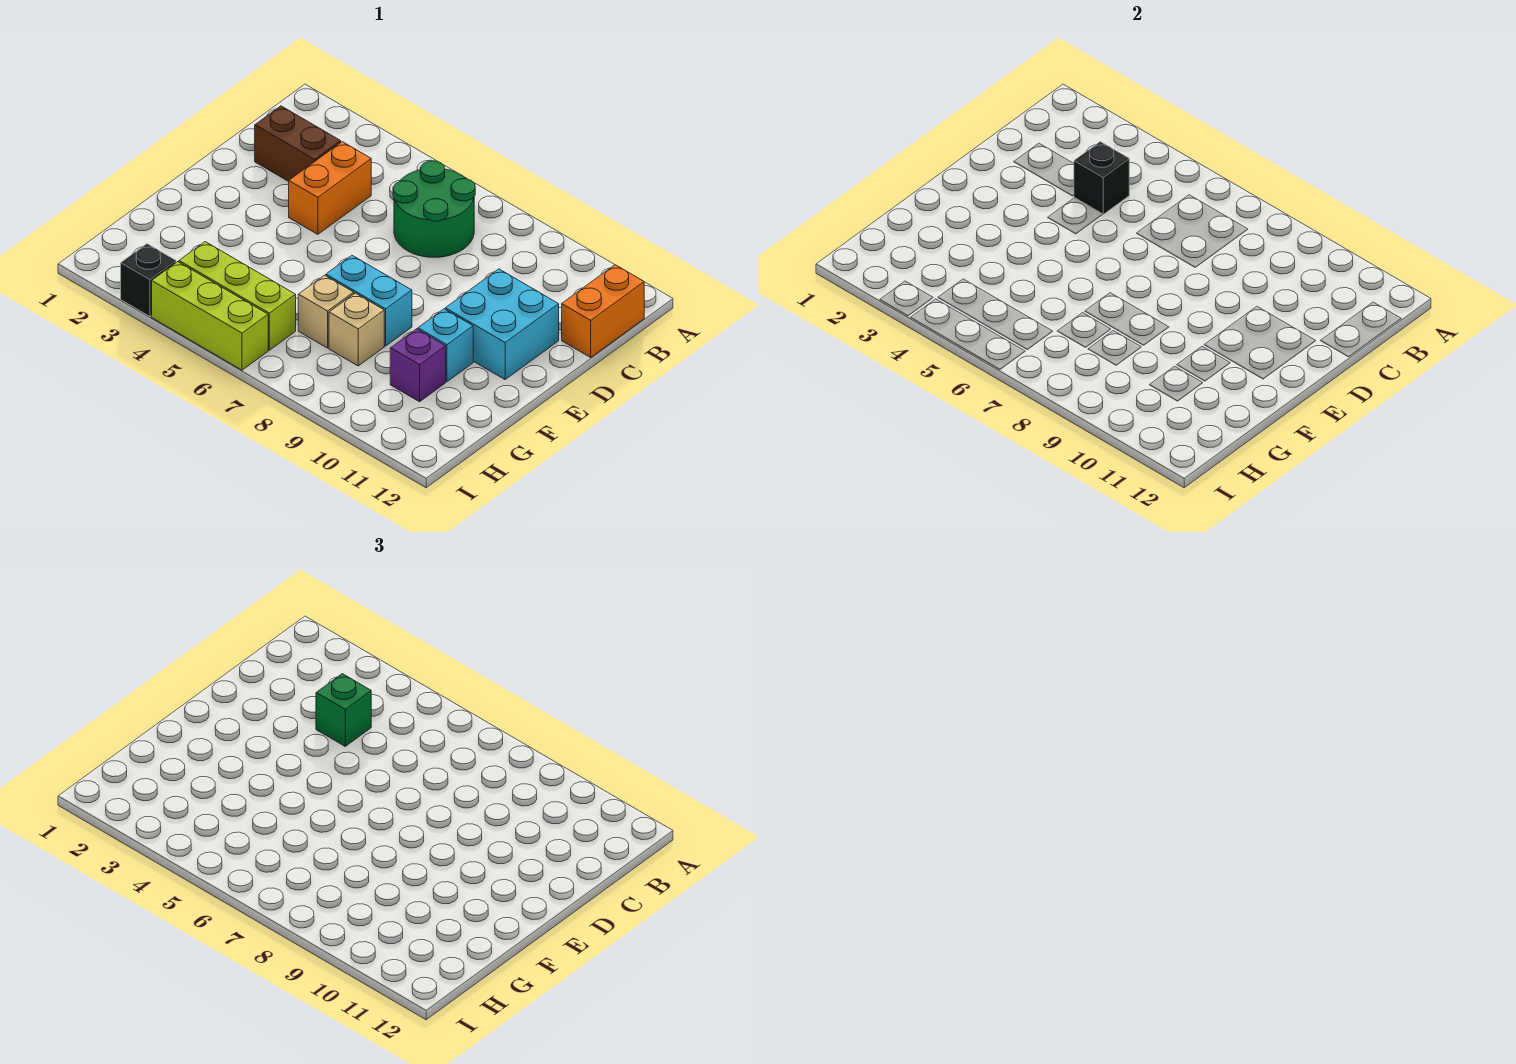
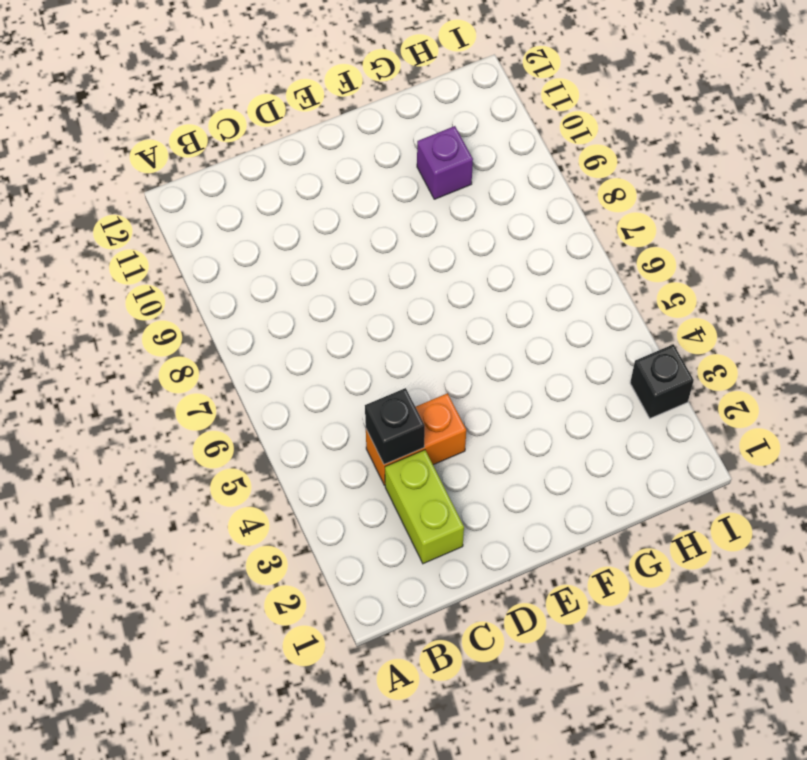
lime brick C2:C3 level 1 -> brown brick C2:C3 level 1
none -> green round brick B6:C7 level 1
none -> orange brick B12:C12 level 1
none -> cyan brick D10:E11 level 1

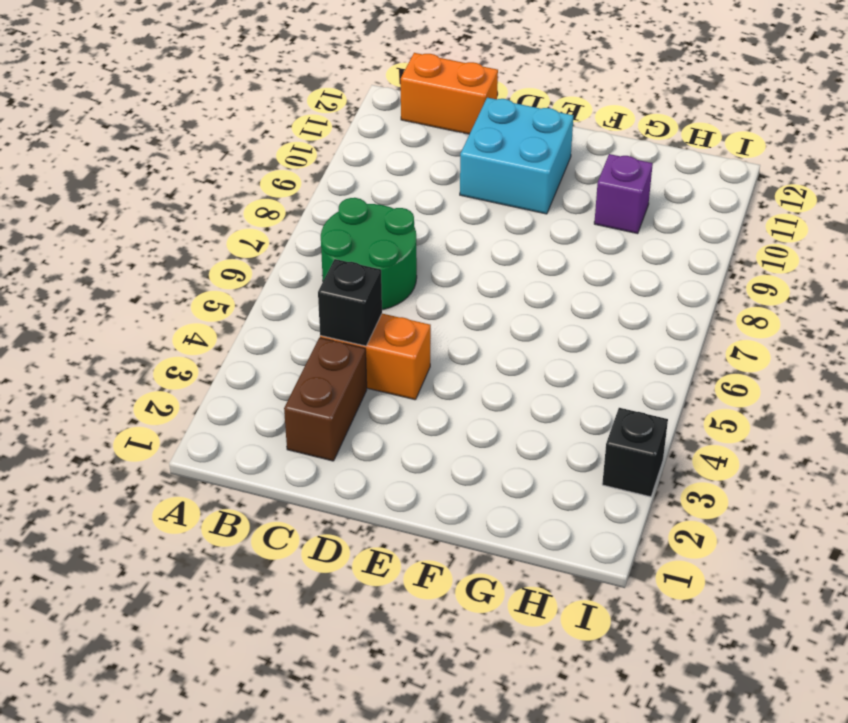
none -> cyan brick F7:F8 level 1
none -> cyan brick F10 level 1
none -> tan brick G7 level 1

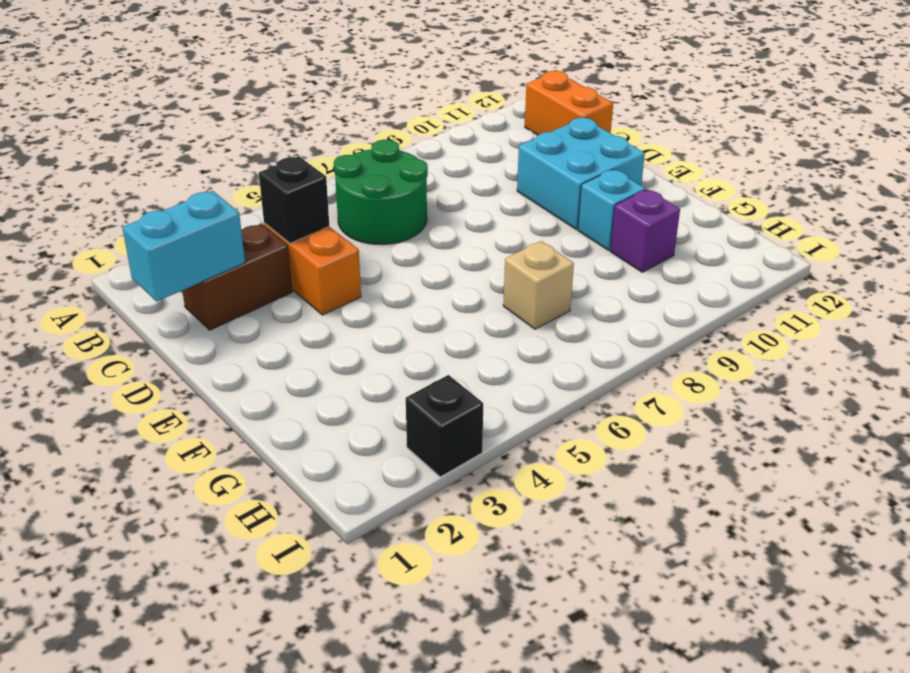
cyan brick C1:C2 level 2 -> cyan brick F7:F8 level 1
none -> tan brick G8 level 1
none -> lime brick H4:H6 level 1
none -> lime brick I4:I6 level 1

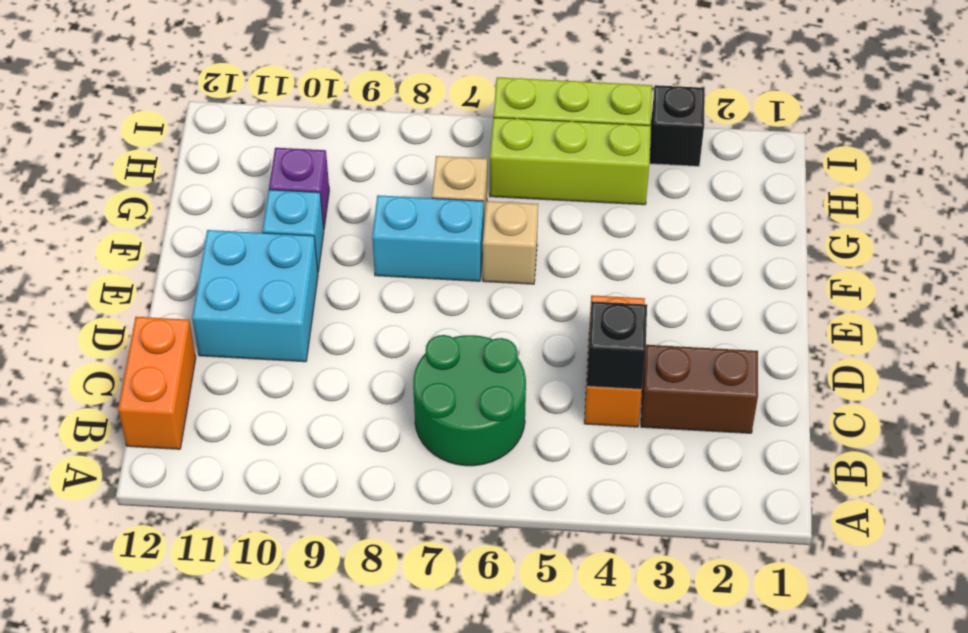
tan brick F6 level 1 -> tan brick G8 level 1
none -> green brick C4 level 3

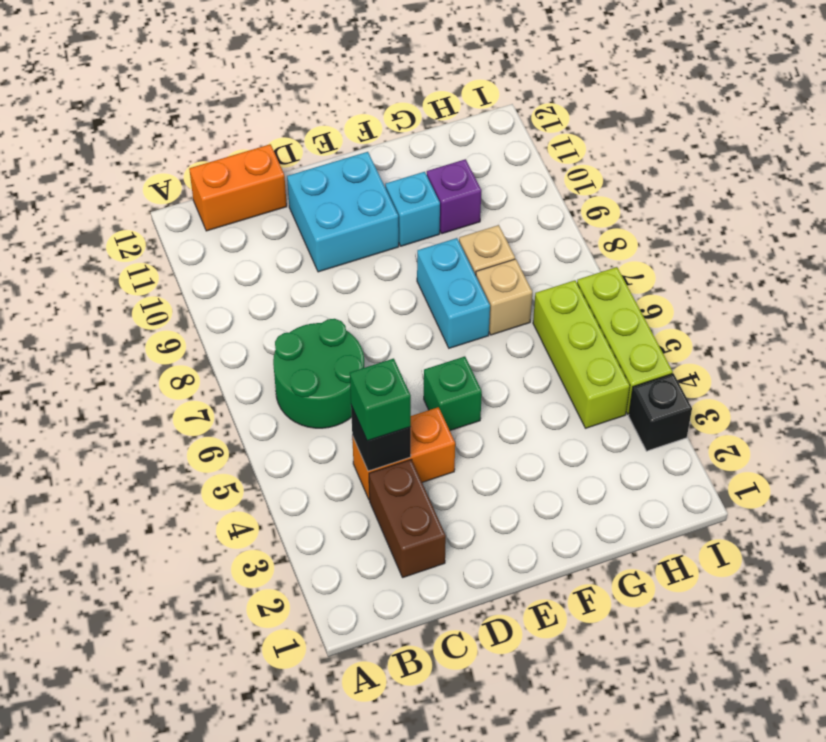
green brick E5 level 1 -> none

